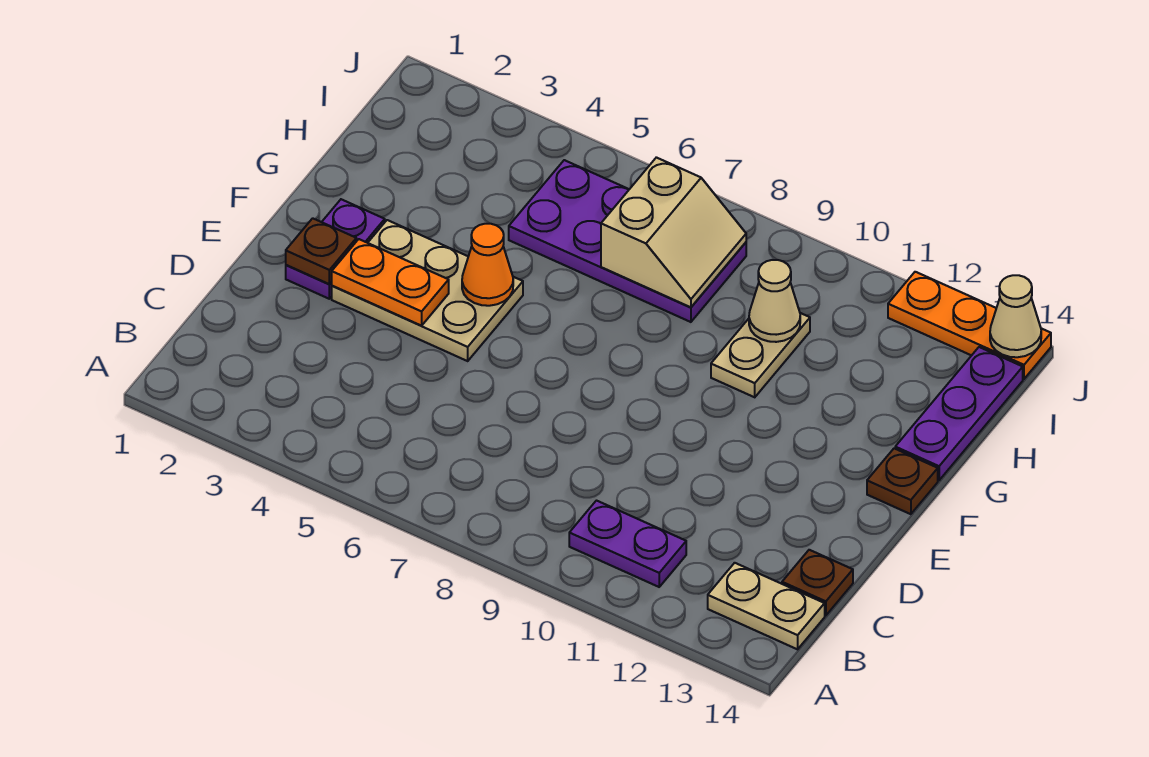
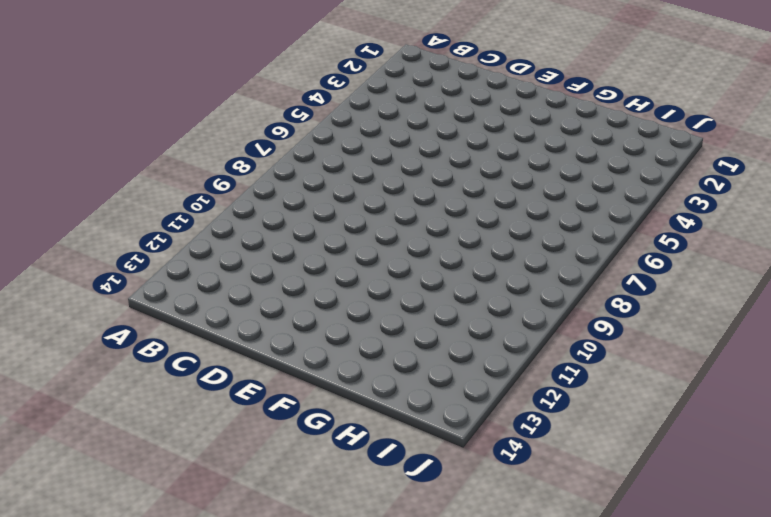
none -> purple plate B10:B11 level 1
none -> tan plate B13:B14 level 1
none -> brown plate C14 level 1

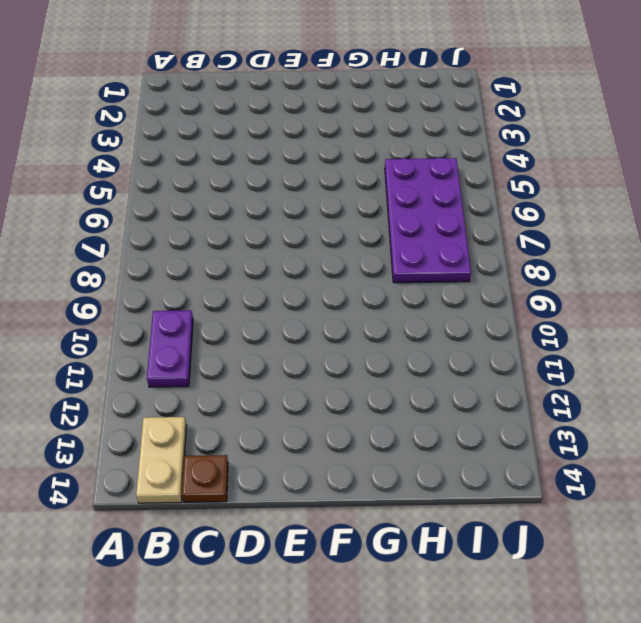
none -> purple plate E2:F2 level 1
none -> tan plate E3:F5 level 1
none -> brown plate F14 level 1

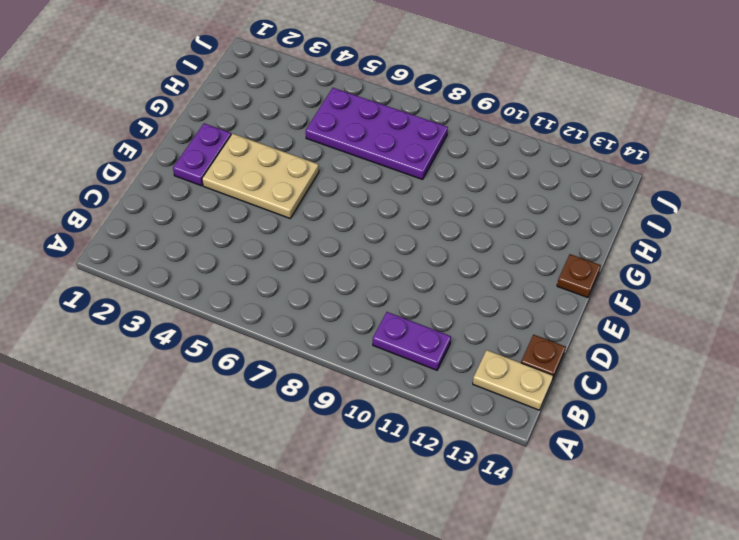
none -> tan plate G10:H10 level 1
none -> purple plate G14:I14 level 1
none -> orange plate J12:J14 level 1

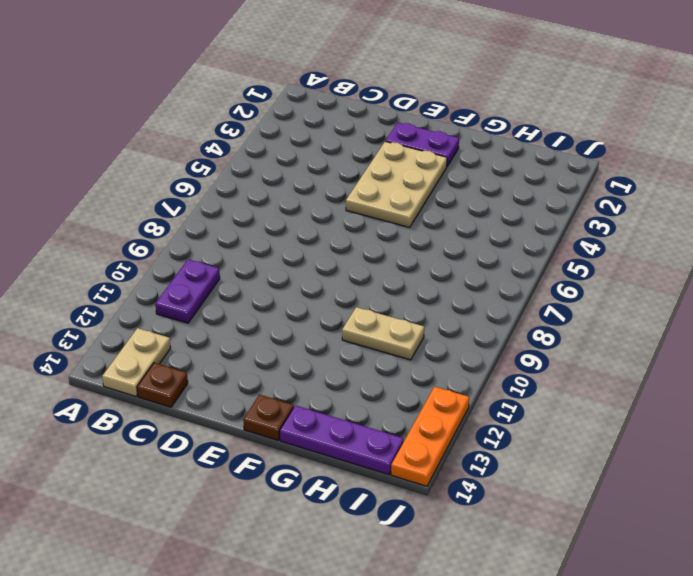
none -> purple plate H5:I8 level 1
none -> brown plate E2 level 2
none -> orange plate E3:E4 level 2

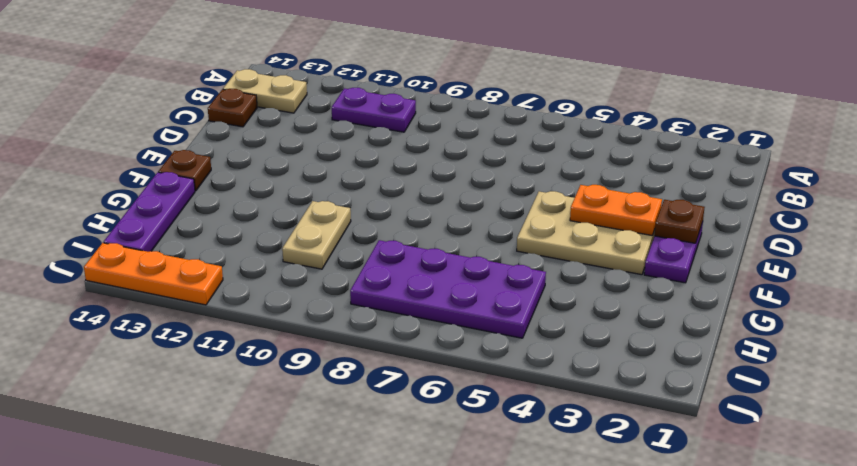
none -> orange cone F5 level 2
none -> tan slope H7:I8 level 2 top 7
none -> tan cone H10 level 2

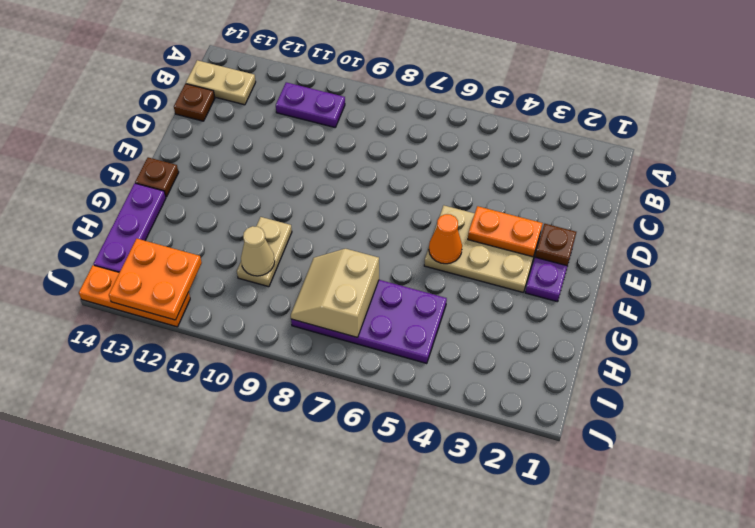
orange plate I12:J13 level 2 -> none
none -> tan cone J14 level 2

